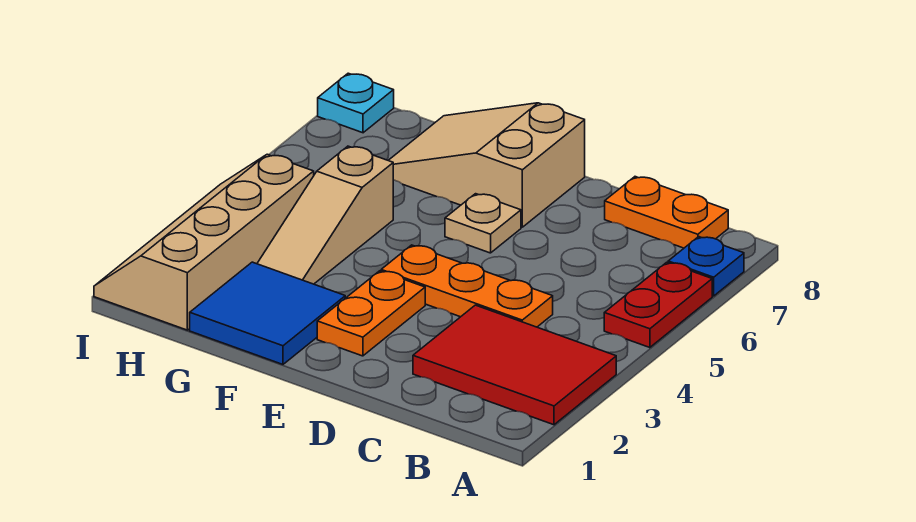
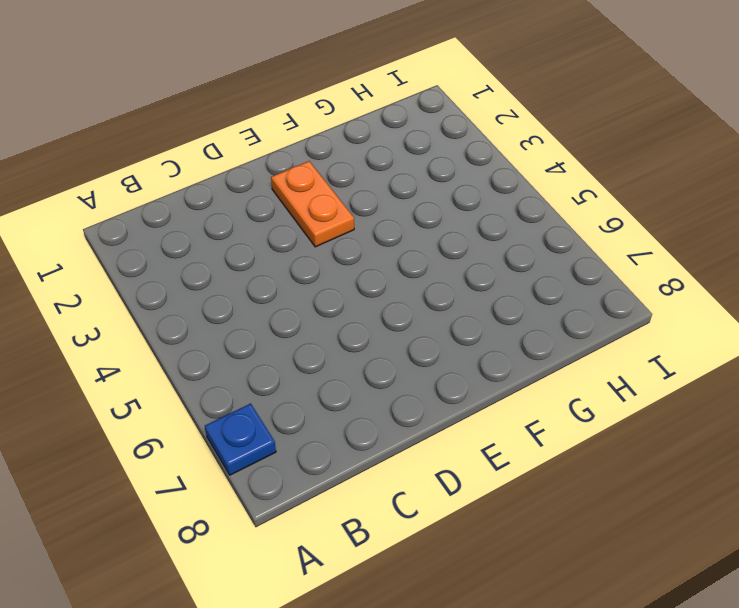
none -> red tile A2:C3 level 1
none -> red plate A5:A6 level 1
none -> orange plate B8:C8 level 1

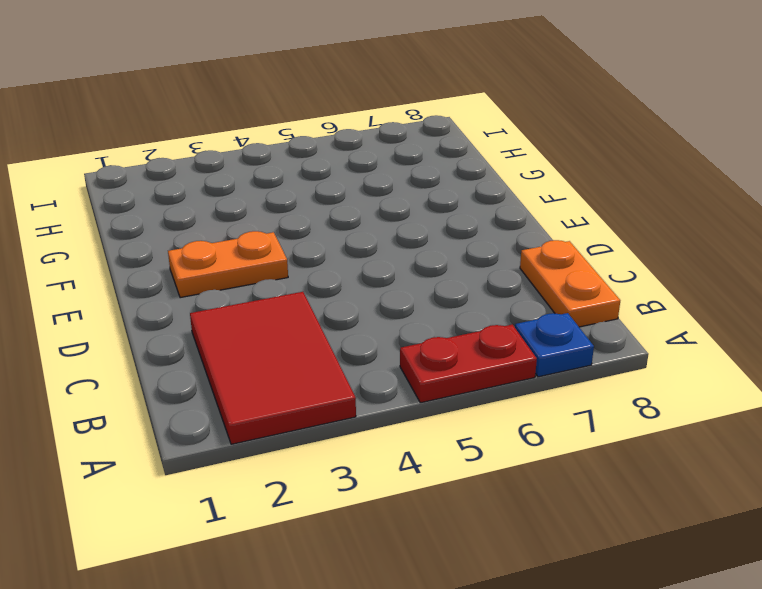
none -> orange plate C4:E4 level 1
none -> tan plate E6 level 1
none -> tan slope E7:G8 level 1 top E

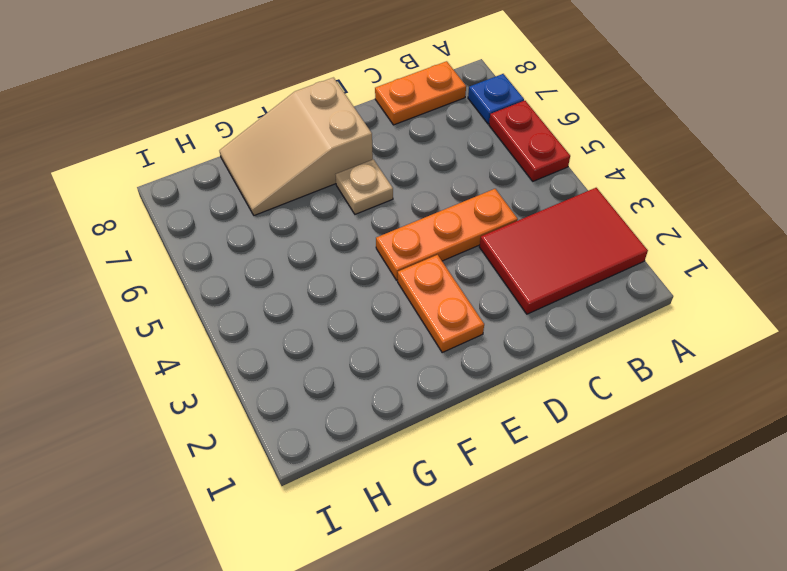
none -> blue tile F1:G2 level 1
none -> tan slope G3:G5 level 1 top 5
none -> tan slope H1:I4 level 1 top H

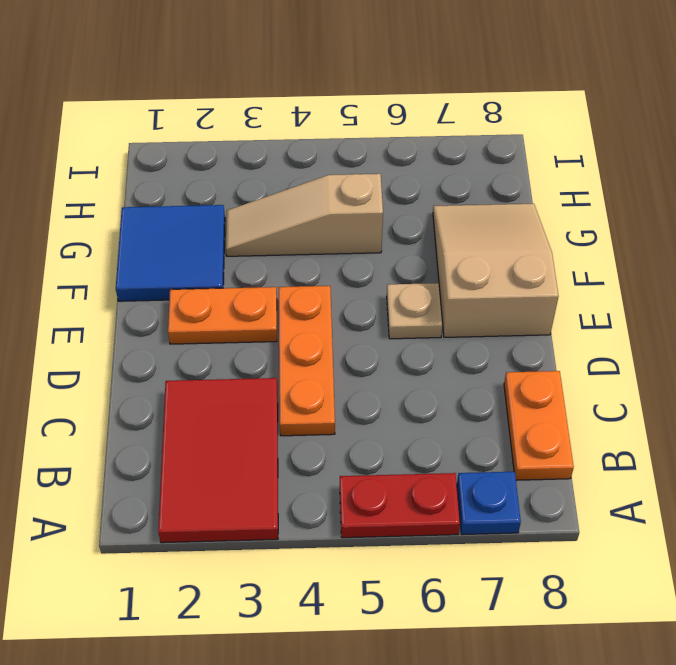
none -> tan slope H1:I4 level 1 top H
none -> cyan plate I8 level 1

